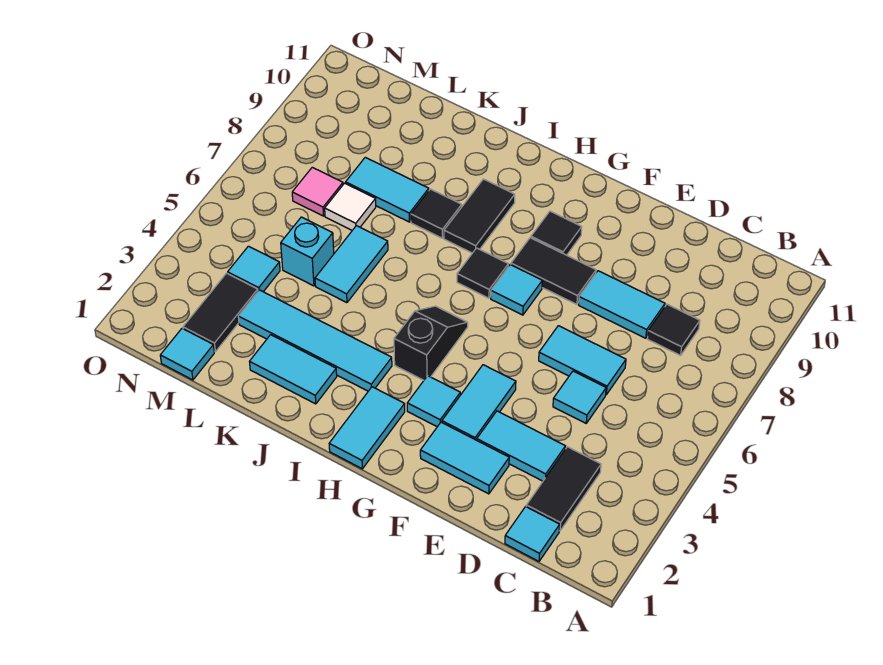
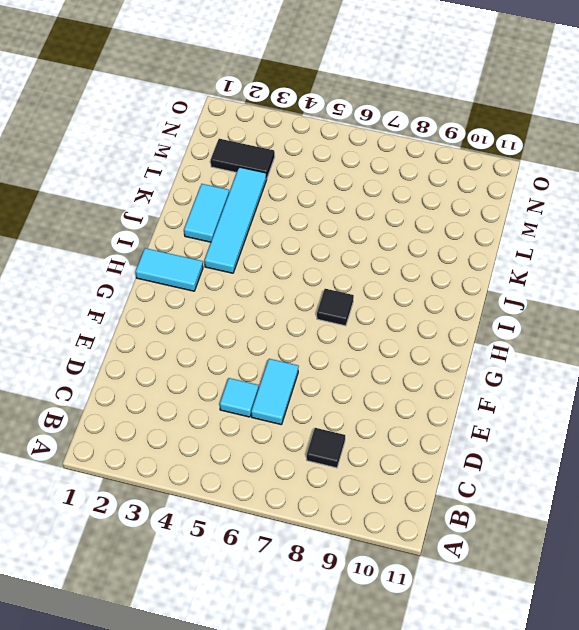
none -> cyan tile C1 level 1
none -> black tile C2:C3 level 1
none -> cyan tile D3:E3 level 1

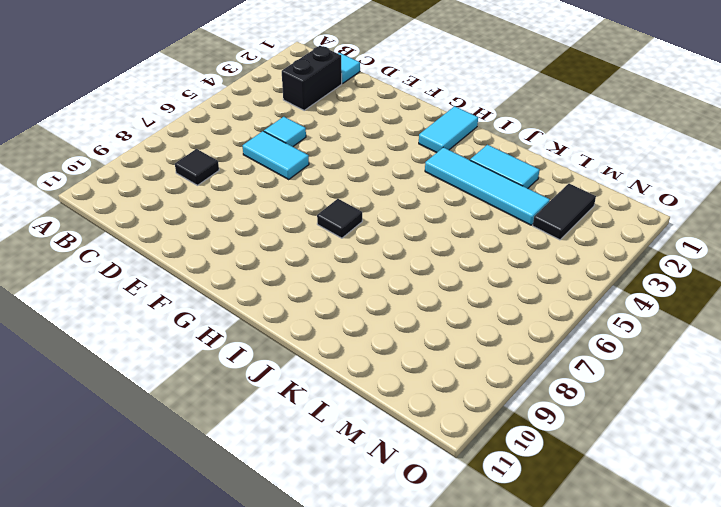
black brick C2:C3 level 1 -> black tile C2:C3 level 1
none -> cyan tile D3:E3 level 1
none -> cyan tile D8:E8 level 1
none -> cyan tile E2:F2 level 1

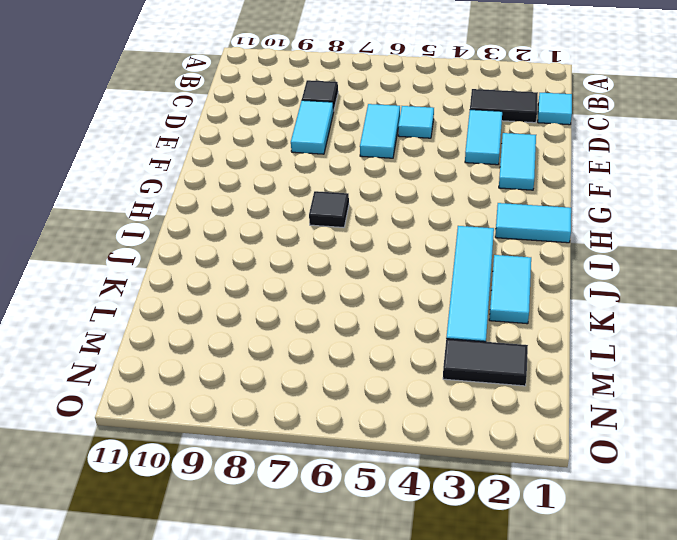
none -> cyan tile F3:F4 level 1
none -> black tile F8:G8 level 1
none -> cyan tile G3 level 1

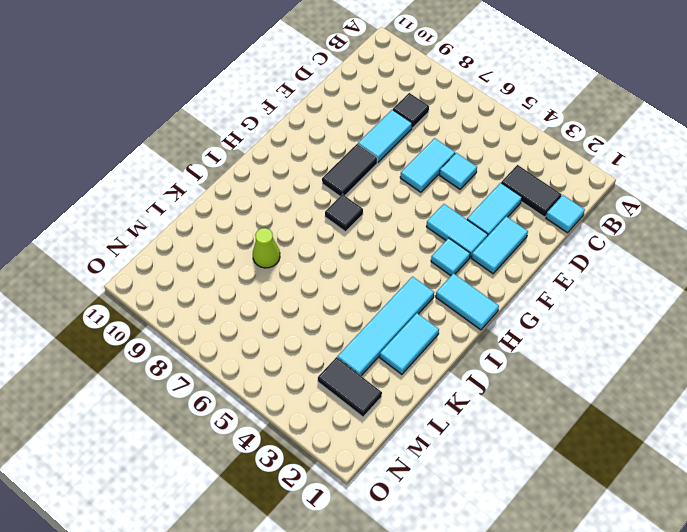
lime cone K8 level 1 -> cyan tile K8:L8 level 1
none -> cyan tile G7 level 1
none -> black tile G9 level 1
none -> black slope H4:H5 level 1 top 4

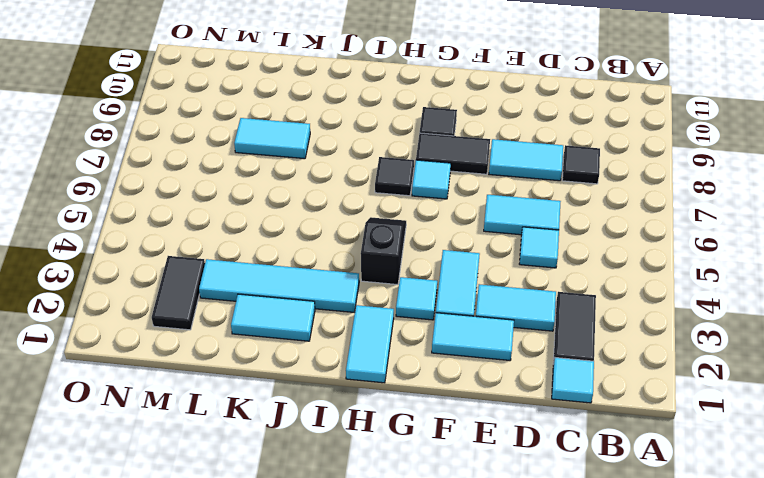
none -> black tile I8:I9 level 1
none -> black tile J8 level 1
none -> cyan tile K5:K6 level 1

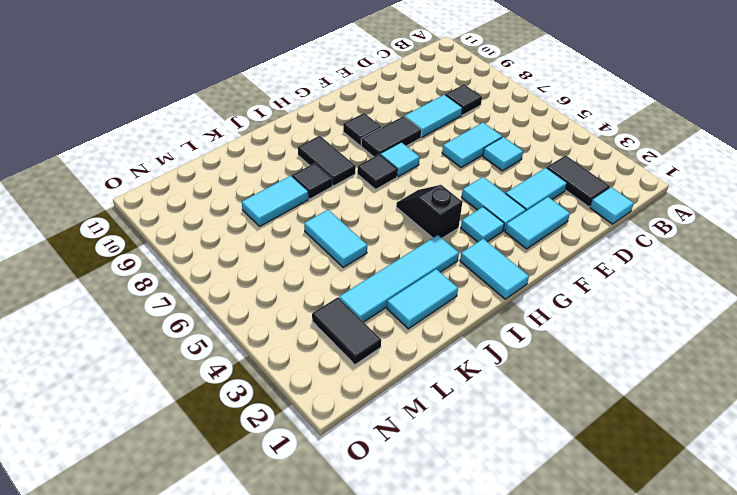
none -> cyan brick L5 level 1
none -> white tile L7 level 1
none -> cyan tile M1 level 1

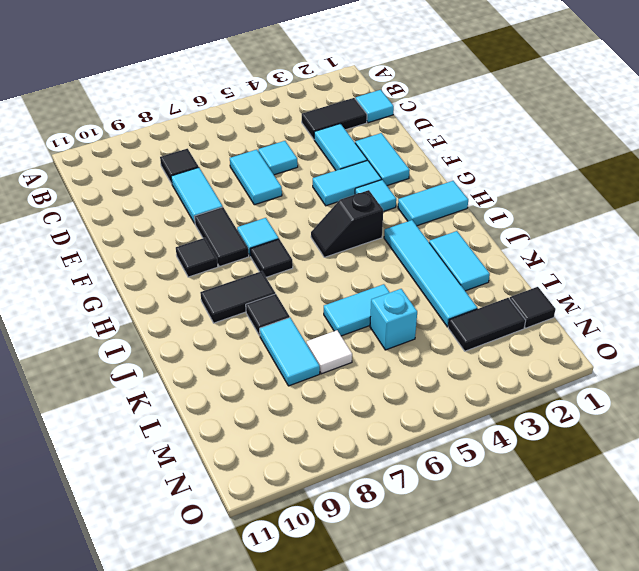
black tile M1 level 1 -> cyan tile M1 level 1
none -> cyan tile M4 level 1
none -> pink tile M7 level 1

